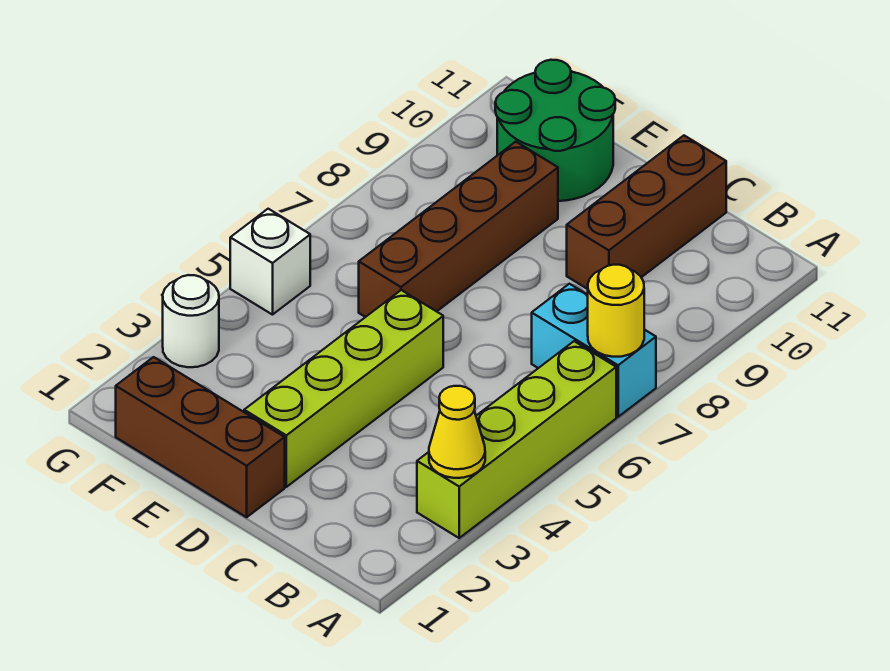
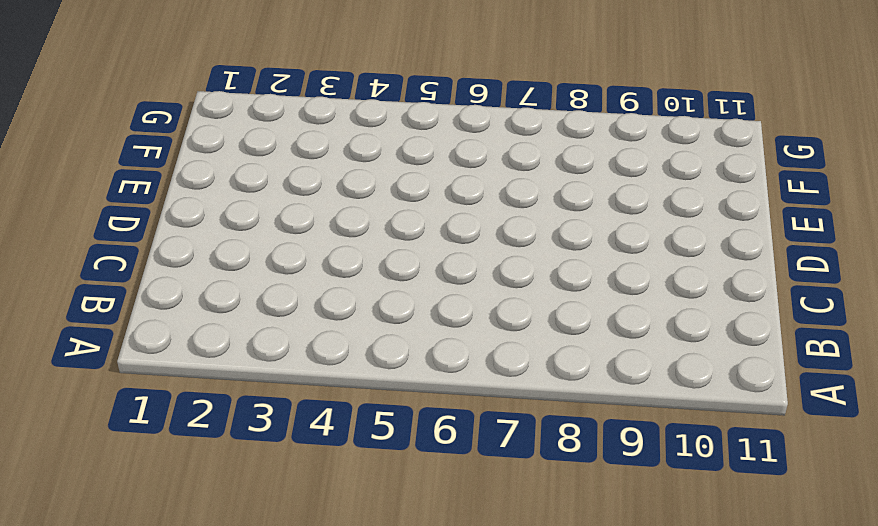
none -> lime brick A3:A6 level 1
none -> cyan brick A7:B7 level 1

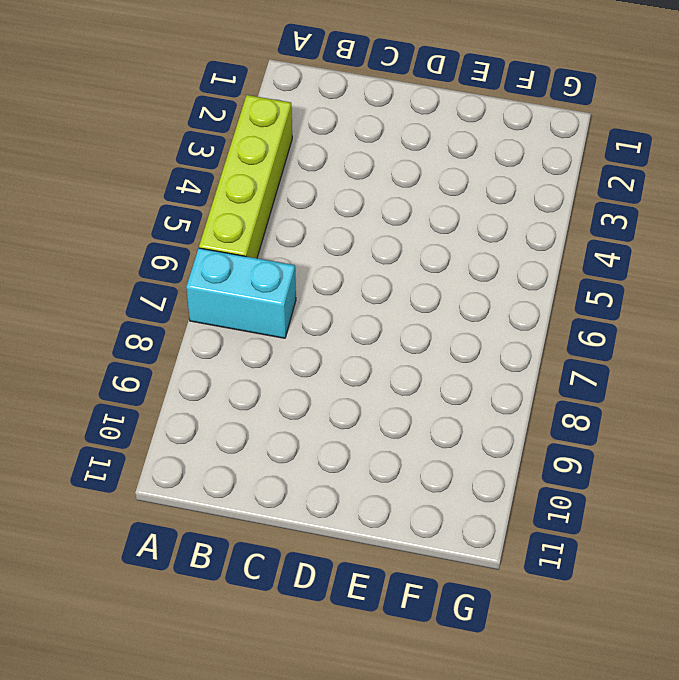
none -> brown brick C9:C11 level 1
none -> brown brick D1:F1 level 1

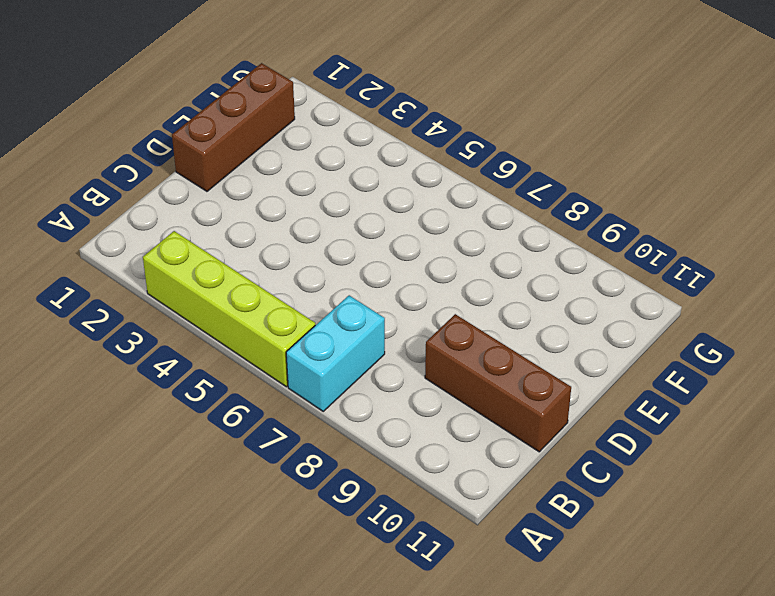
none -> lime brick D2:D5 level 1
none -> brown brick E6:E9 level 1

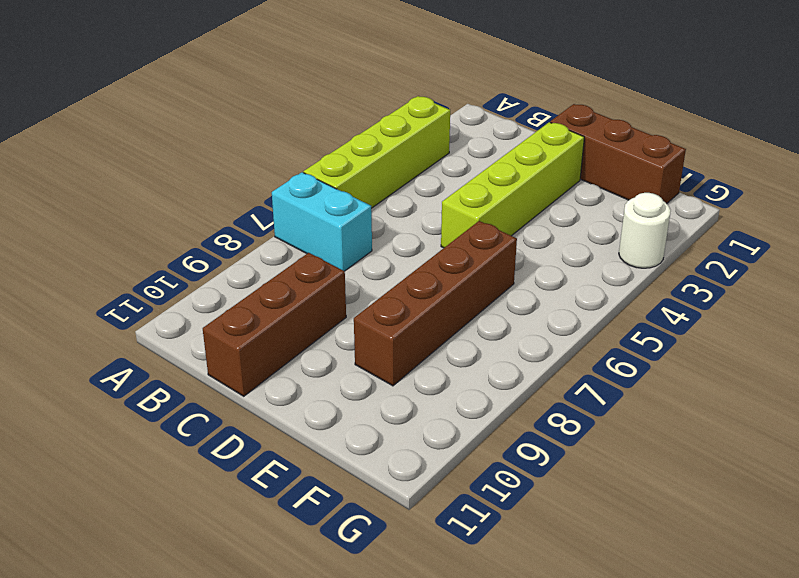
none -> green round brick E10:F11 level 1
none -> white brick G5 level 1

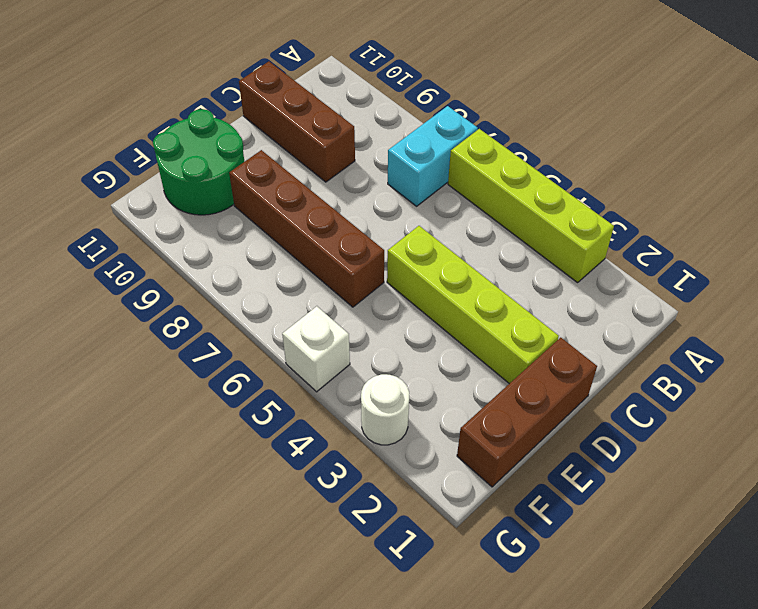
none -> yellow cone A3 level 2
none -> yellow round brick A7 level 2

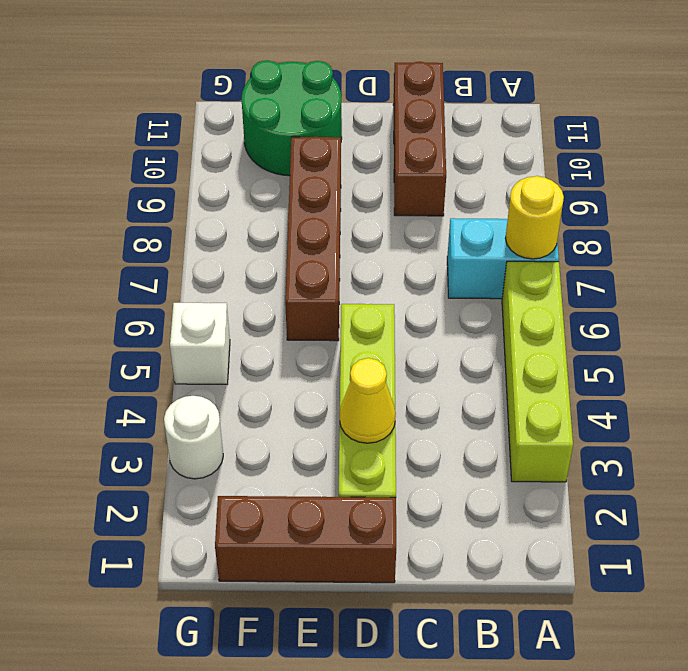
yellow cone D3 level 2 -> yellow cone A3 level 2

